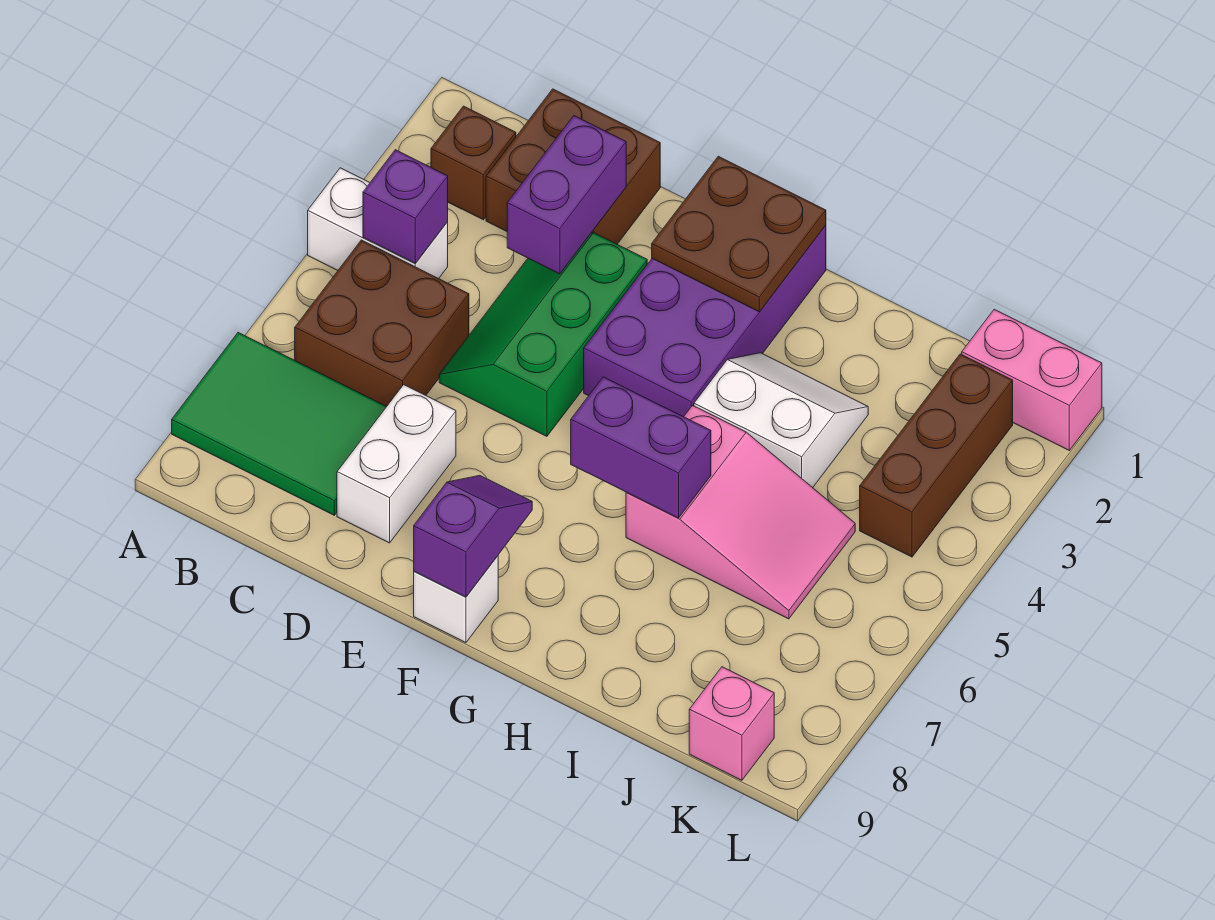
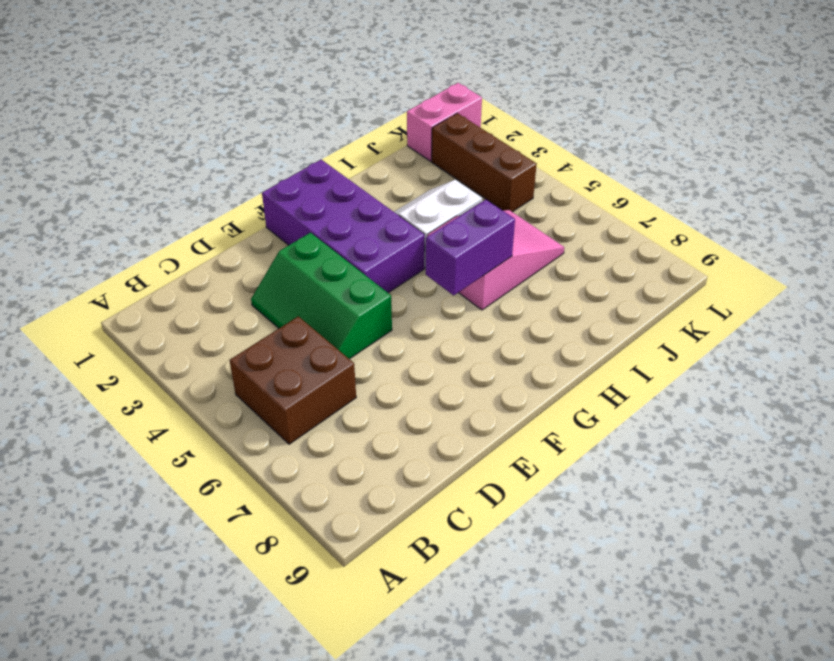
none -> white brick A4:B4 level 1
none -> green tile A7:C8 level 1
none -> brown brick B2 level 1

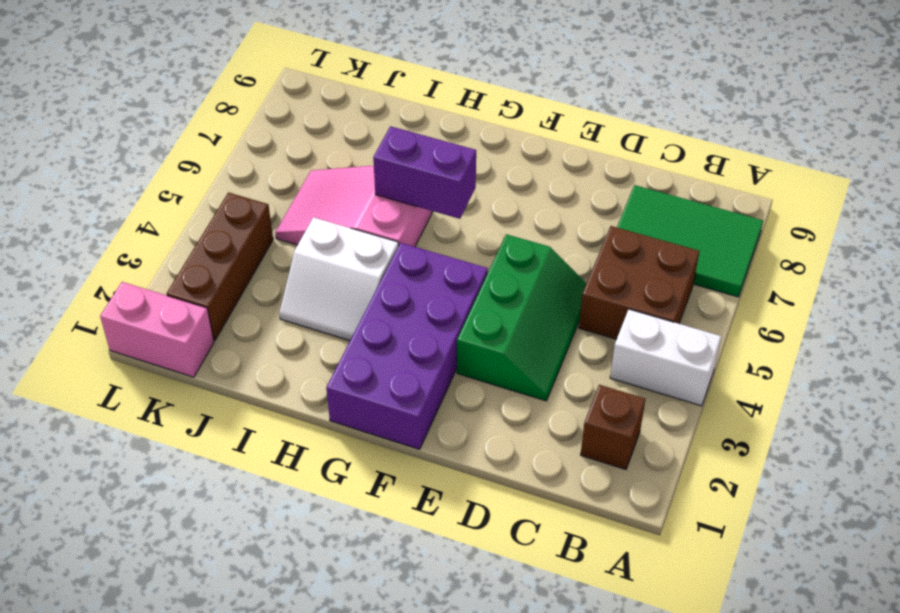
none -> brown brick C1:D2 level 1
none -> white brick D7:D8 level 1
none -> white brick F9 level 1

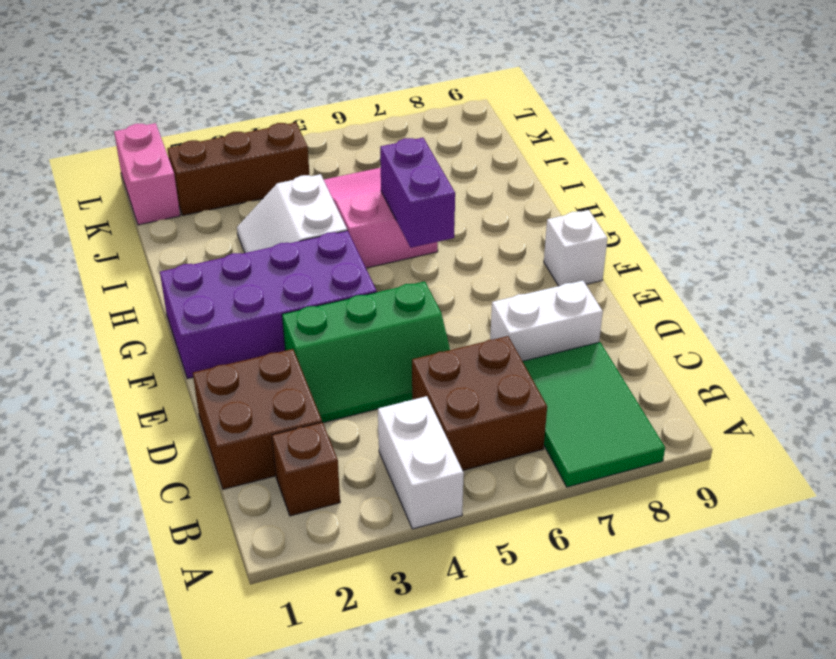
none -> pink brick K9 level 1
none -> purple brick B4 level 2
none -> purple brick D2:D3 level 2

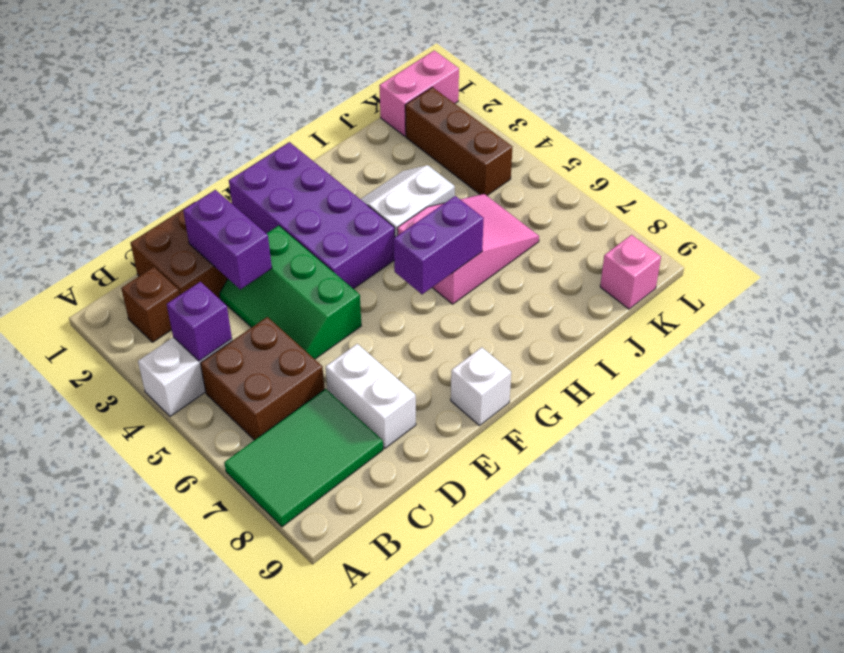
none -> brown plate F1:G2 level 2
none -> purple slope F8:F9 level 2 top 9

